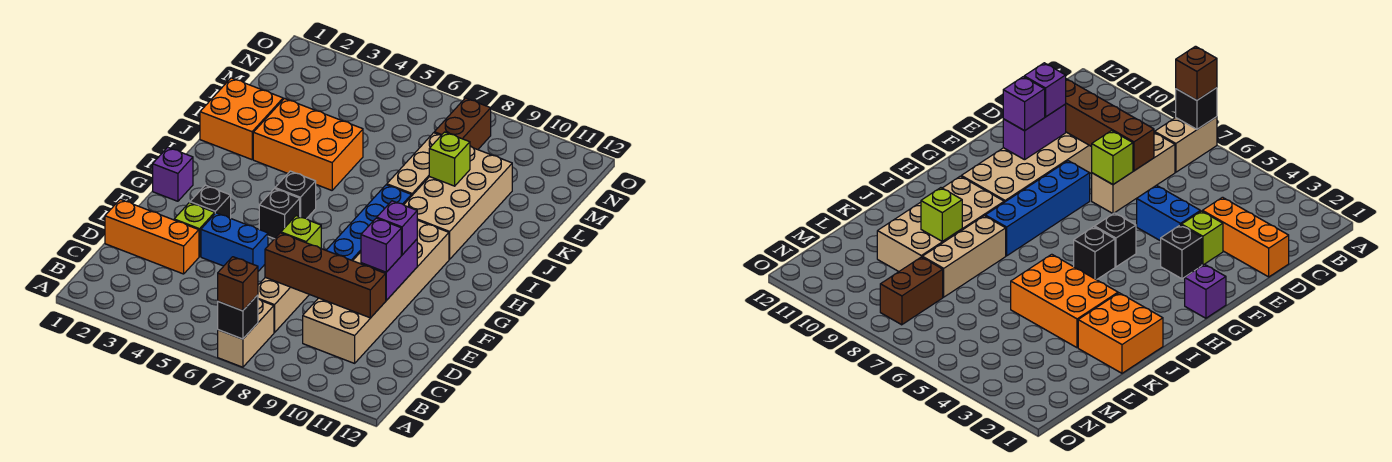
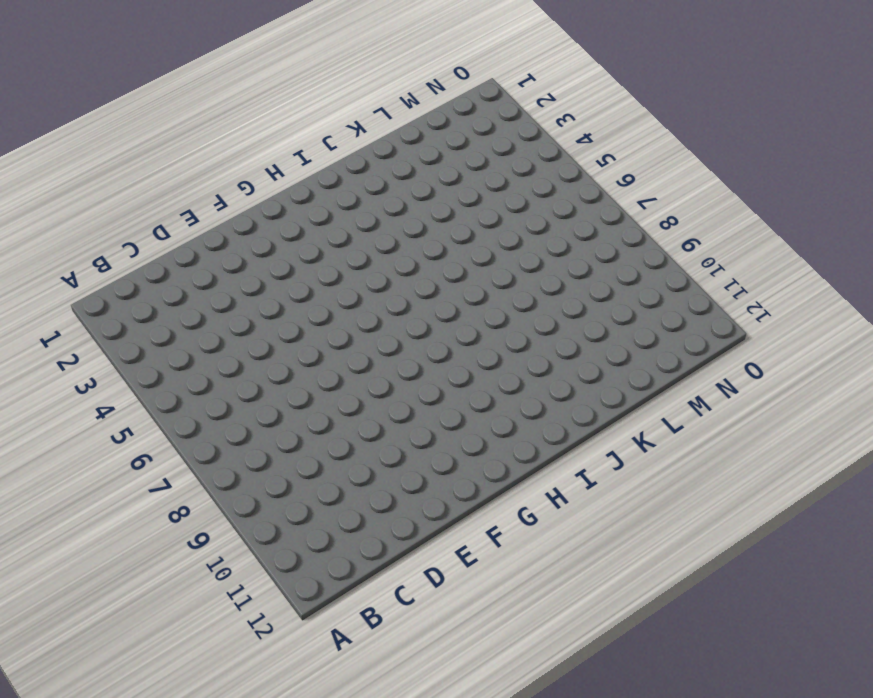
none -> tan brick A7:B7 level 1
none -> tan brick C7:E7 level 1
none -> tan brick C9:H10 level 1

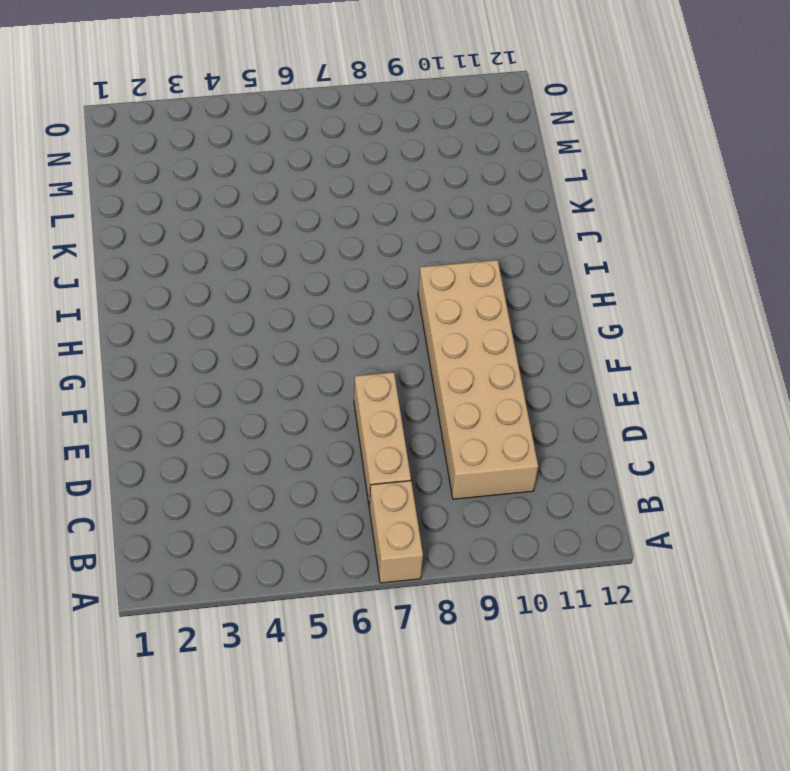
none -> orange brick D1:D3 level 1
none -> lime brick E3 level 1
none -> blue brick E4:E5 level 1

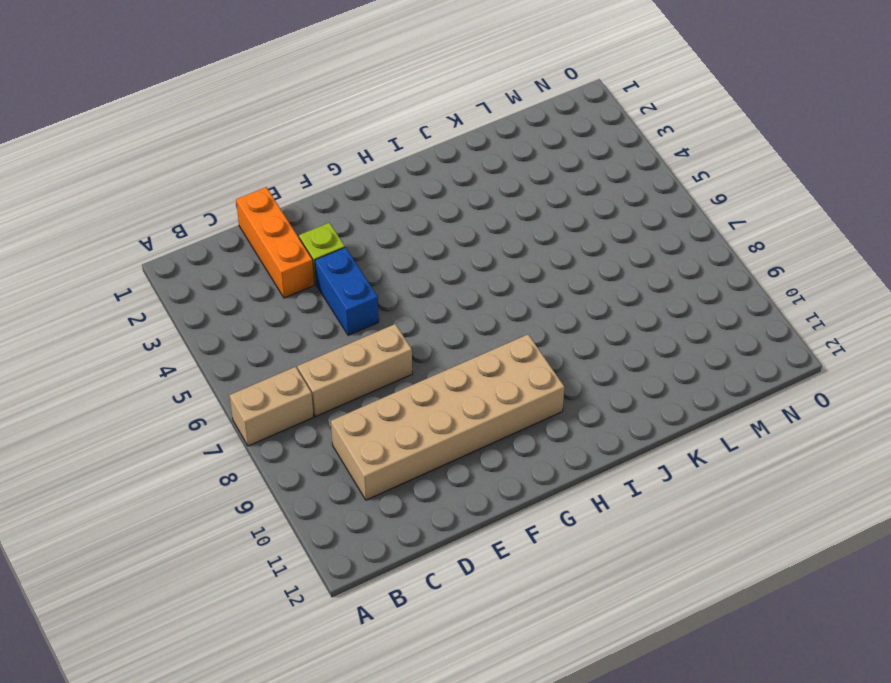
none -> black brick F3 level 1
none -> blue brick F8:I8 level 1
none -> purple brick G1 level 1

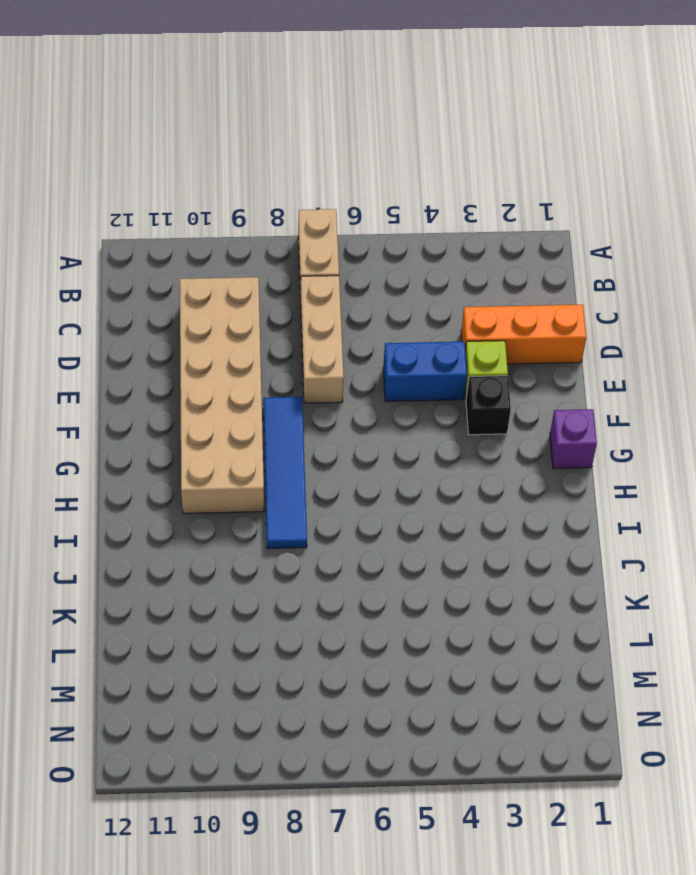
blue tile F8:I8 level 1 -> blue brick F8:I8 level 1
none -> black brick G5 level 1
none -> black brick H5 level 1
none -> tan brick I9:L10 level 1

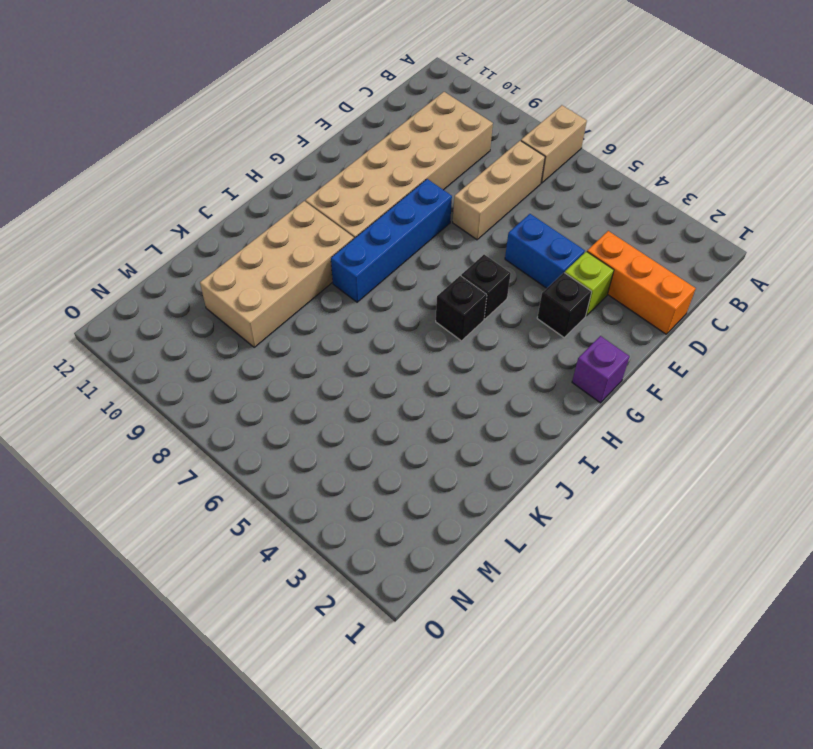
none -> orange brick J1:K2 level 1
none -> orange brick J3:K5 level 1
none -> tan brick J8:L8 level 1

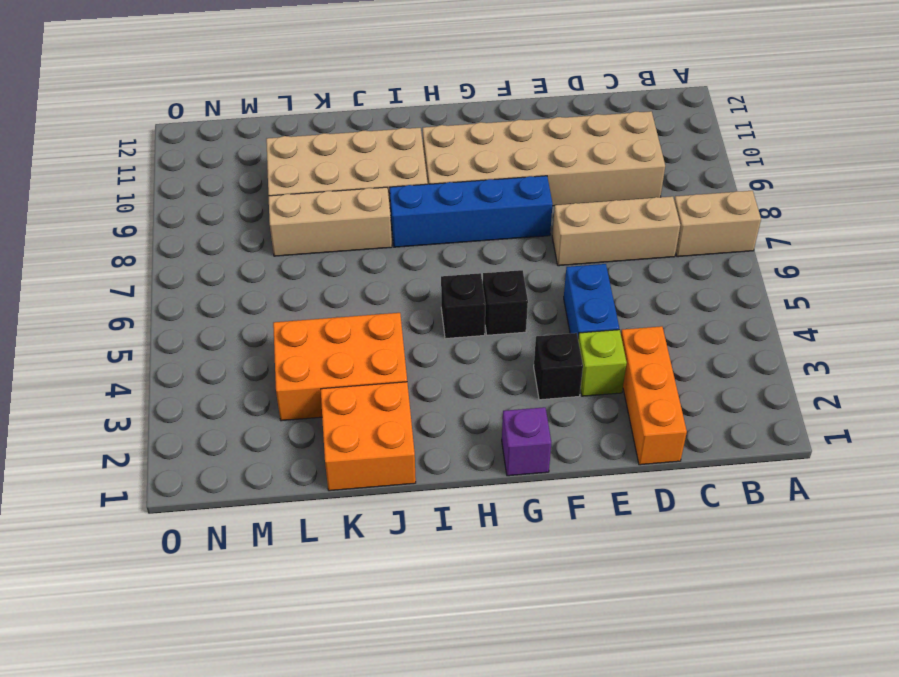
orange brick J3:L4 level 1 -> orange brick J3:K5 level 1
none -> brown brick M8:N8 level 1
none -> black brick A7 level 2
none -> brown brick D7:D10 level 2

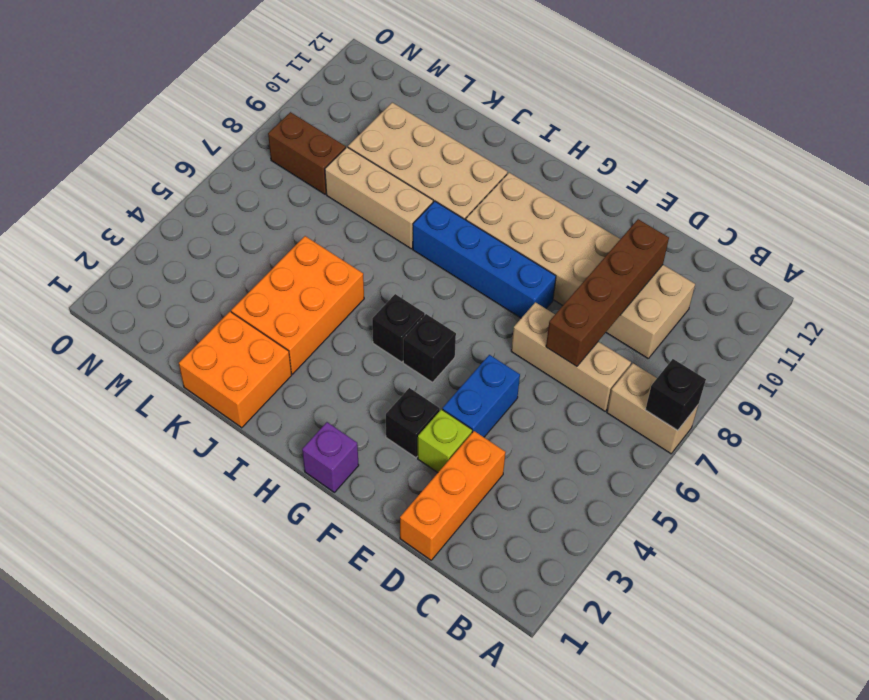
none -> lime brick E7 level 2
none -> purple brick E10:F10 level 2
none -> lime brick K9 level 2

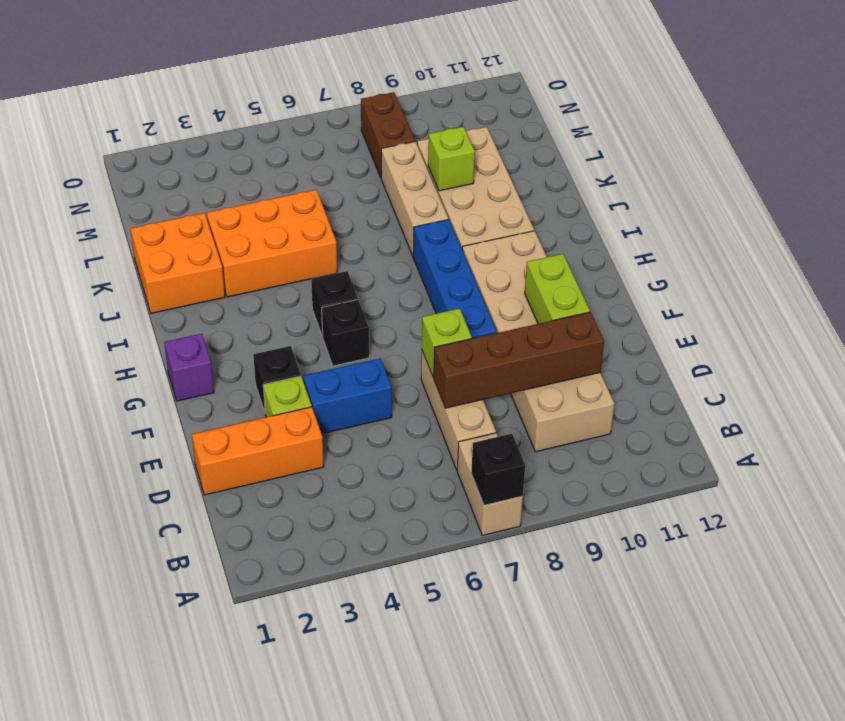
lime brick E10:F10 level 2 -> purple brick E10:F10 level 2
none -> brown brick A7 level 3
none -> purple brick E10 level 3
none -> purple brick F10 level 3

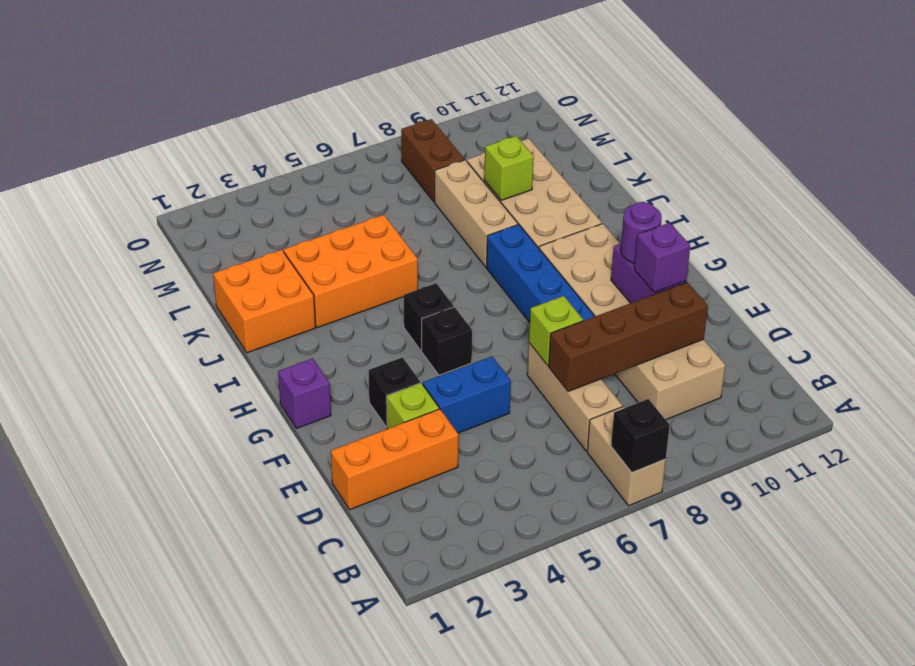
purple round brick F10 level 3 -> purple brick F10 level 3
none -> brown brick A7 level 3

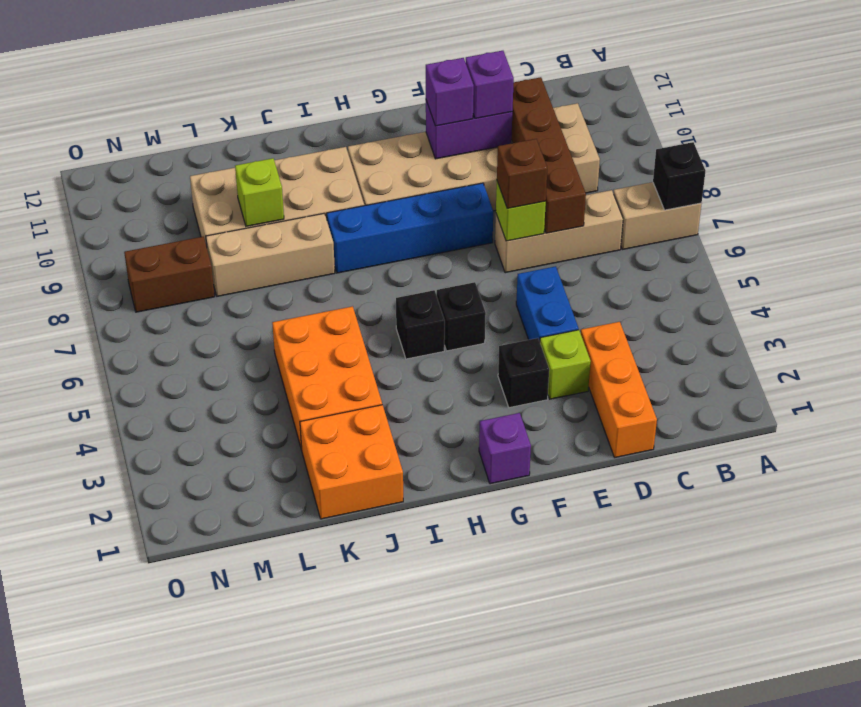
brown brick E7 level 3 -> brown brick A7 level 3

